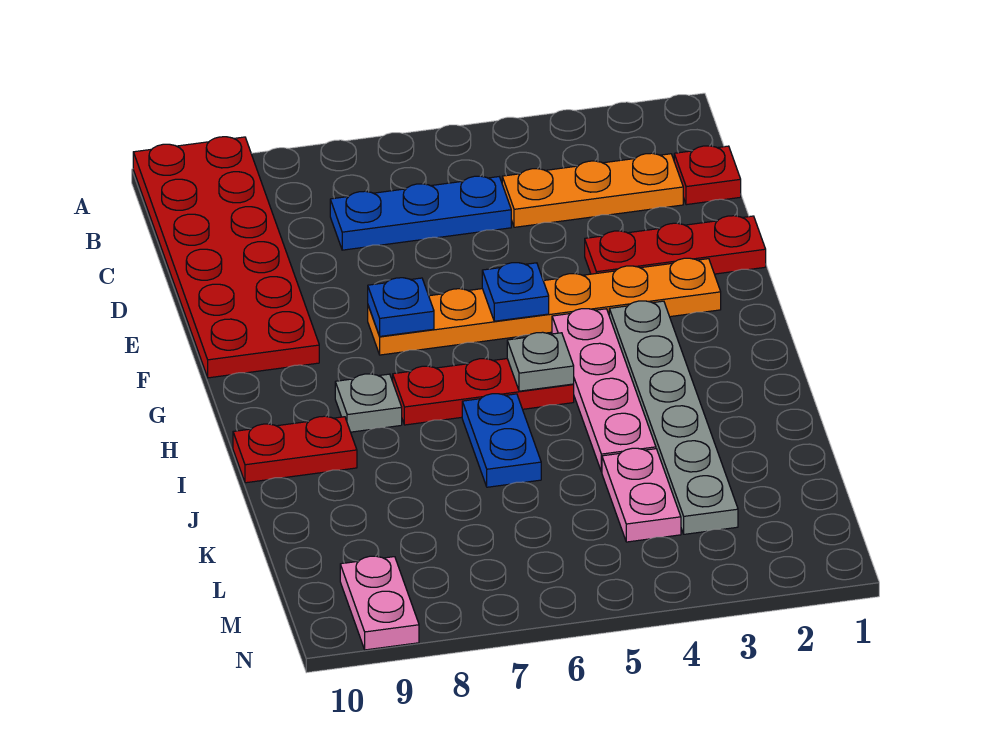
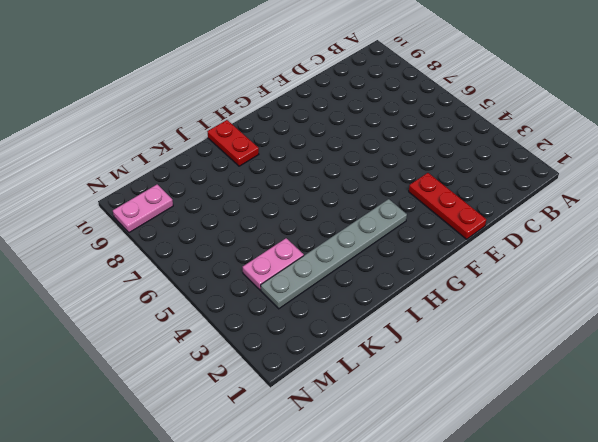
none -> red plate A9:F10 level 1
none -> red plate C1 level 1
none -> orange plate C2:C4 level 1

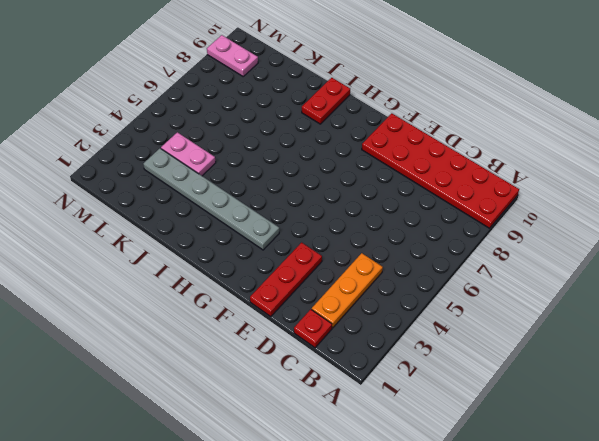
none -> blue plate C5:C7 level 1
none -> orange plate F2:F7 level 1
none -> pink plate G4:J4 level 1

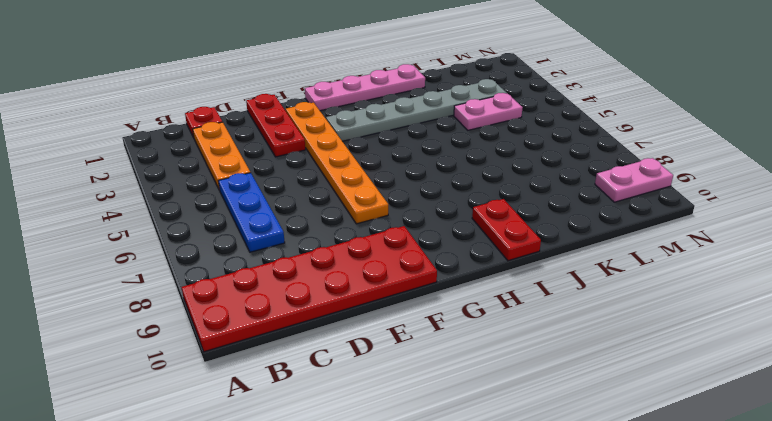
pink plate G1:J1 level 1 -> pink plate G4:J4 level 1
none -> red plate H5:H7 level 1
none -> grey plate H8 level 1
none -> blue plate I6:J6 level 1

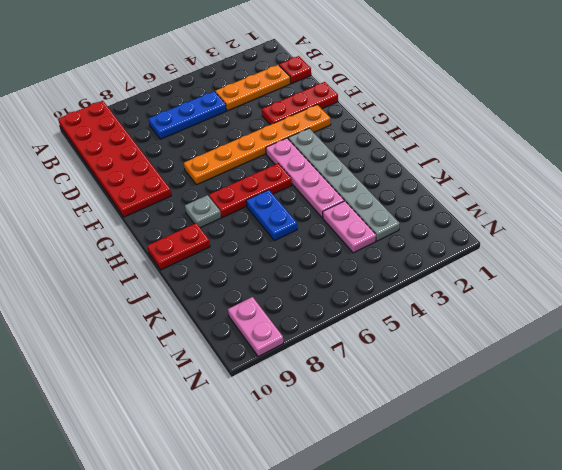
none -> blue plate F5 level 2
none -> blue plate F7 level 2
none -> grey plate H5 level 2

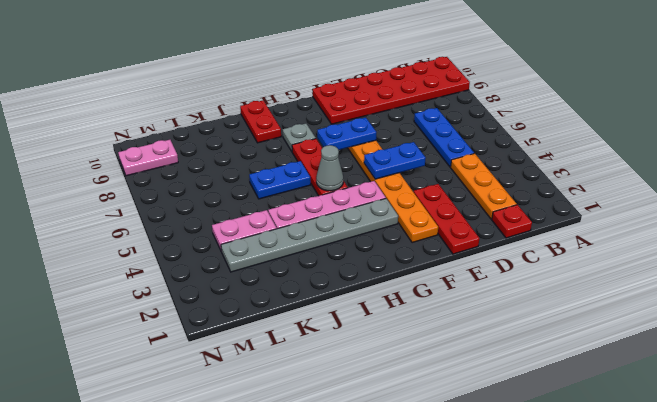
blue plate E5:F5 level 2 -> blue plate F5 level 2
blue plate F7:G7 level 2 -> blue plate F7 level 2
grey cone H5 level 2 -> grey plate H5 level 2

